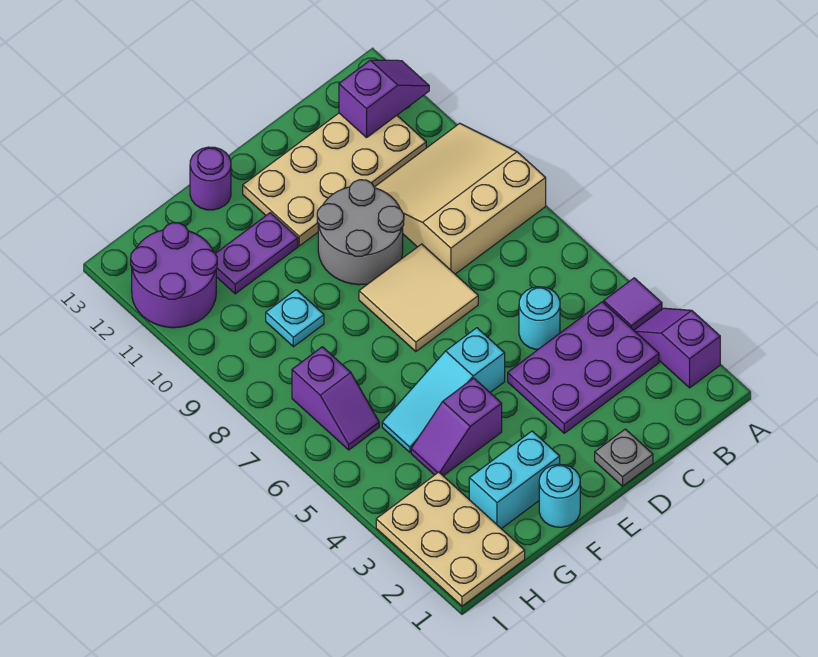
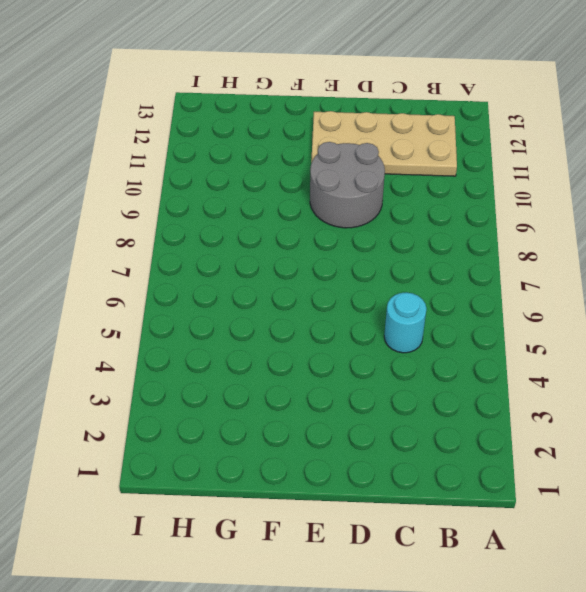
none -> purple slope A2:A3 level 1 top 2
none -> purple tile A4 level 1
none -> tan slope A8:C10 level 1 top 8

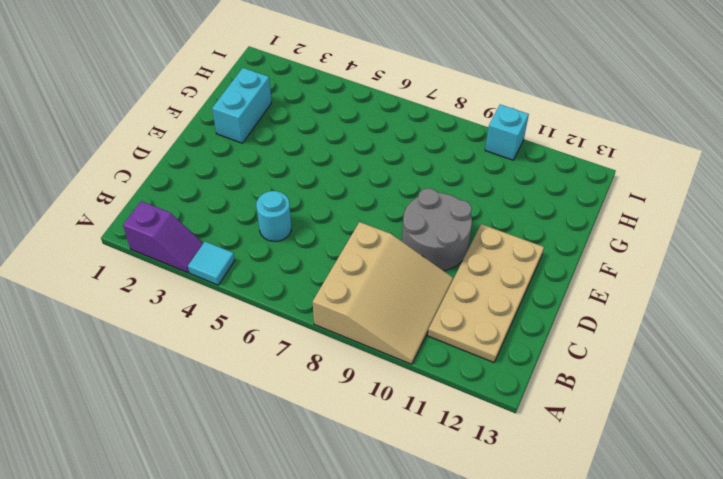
cyan tile A4 level 1 -> purple tile A4 level 1
cyan brick I10 level 1 -> none
none -> purple plate B3:D4 level 1
none -> grey plate D1 level 1
none -> tan tile D7:E8 level 1

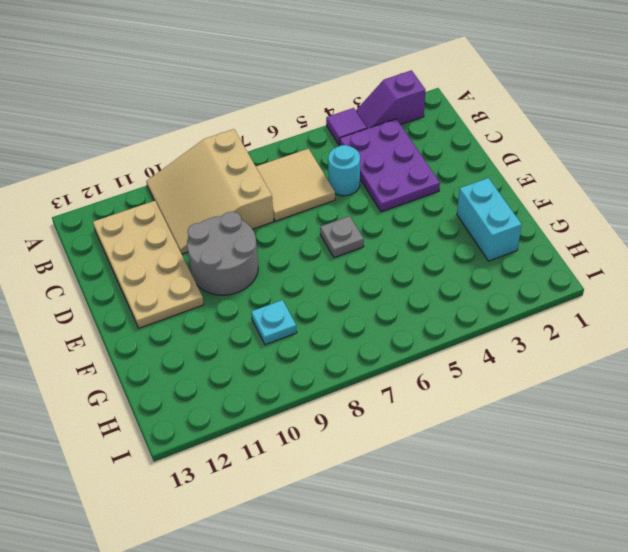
tan tile B6:C7 level 1 -> tan tile D7:E8 level 1
grey plate E6 level 1 -> grey plate D1 level 1
none -> cyan slope E5:G5 level 1 top E
none -> cyan round brick F1 level 1
none -> purple slope F4:G4 level 1 top F

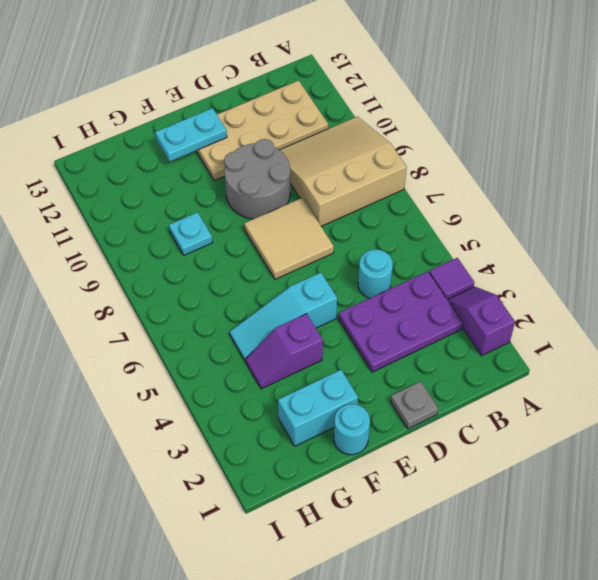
cyan plate E12:F12 level 2 -> none
none -> purple plate F11:G11 level 1
none -> purple round brick F13 level 1
none -> tan plate H1:I3 level 1

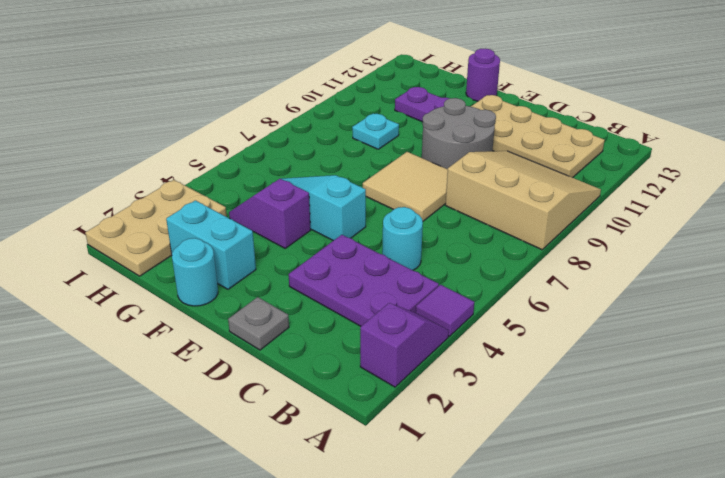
none -> purple slope H6:H7 level 1 top 7
none -> purple round brick H11:I12 level 1
none -> purple slope A12:B12 level 2 top B

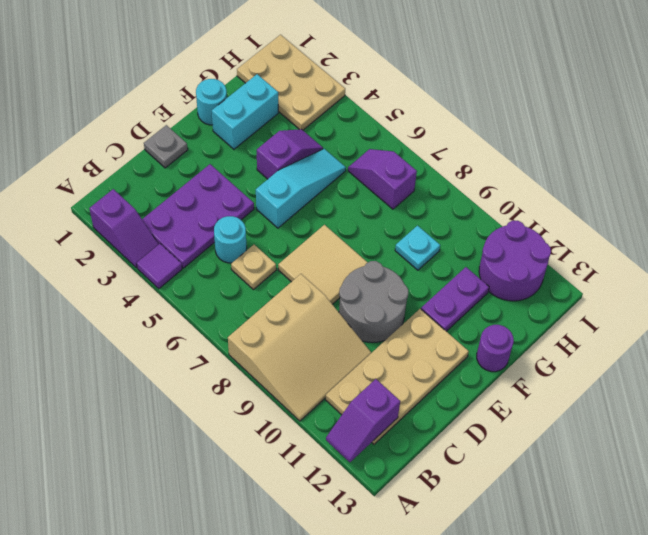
tan plate C6 level 1 -> none

